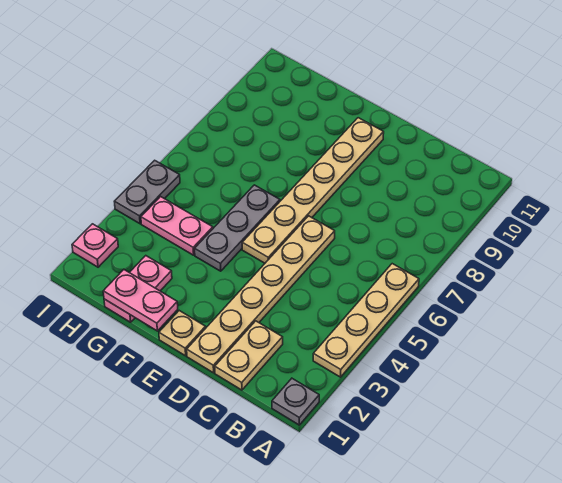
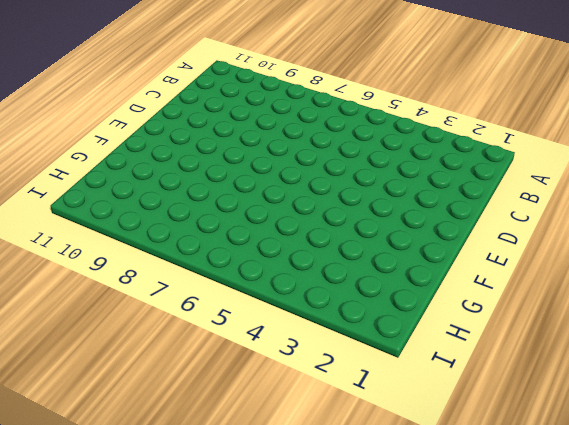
none -> grey plate A1 level 1
none -> tan plate A3:A6 level 1
none -> tan plate C1:C2 level 1

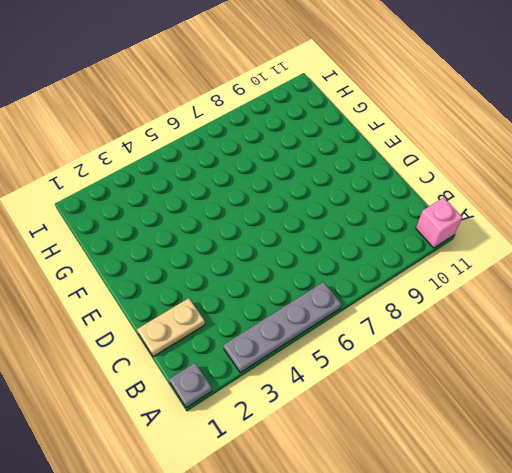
grey plate A3:A6 level 1 -> tan plate A3:A6 level 1
pink brick A11 level 1 -> none
none -> tan plate D1:D6 level 1
none -> tan plate E1 level 1
none -> tan plate E5:E10 level 1

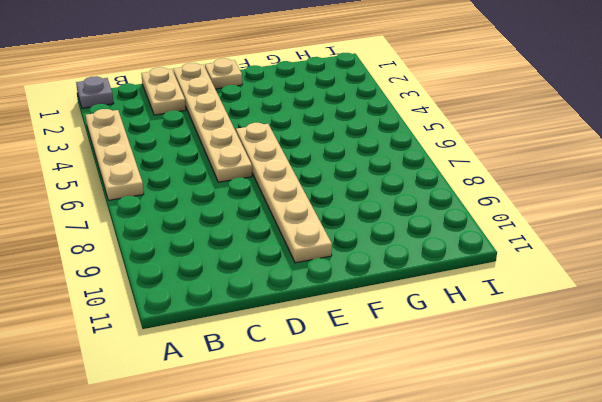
none -> grey plate F4:F6 level 1
none -> pink plate G1:G2 level 1
none -> pink plate G4:H4 level 1

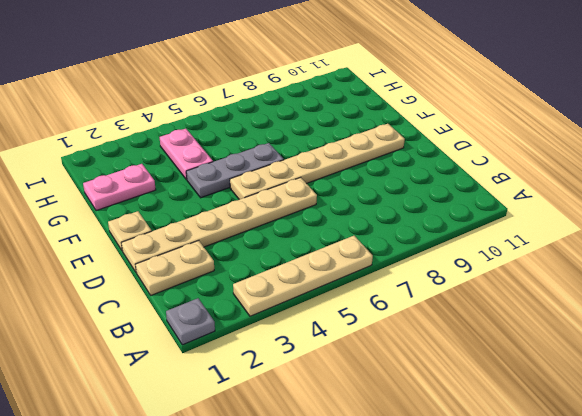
none -> pink plate I2 level 1
none -> grey plate I4:I5 level 1
none -> pink plate F1:G1 level 2

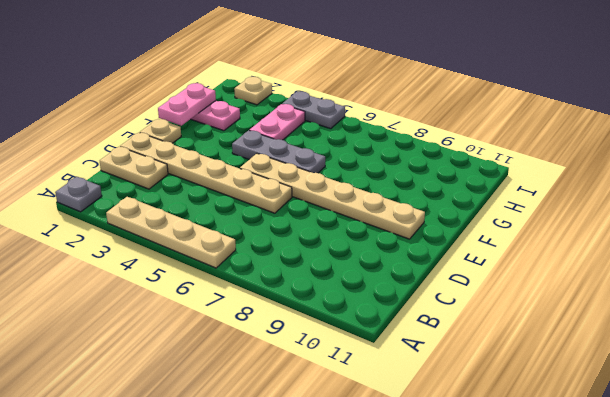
tan plate I2 level 1 -> pink plate I2 level 1

